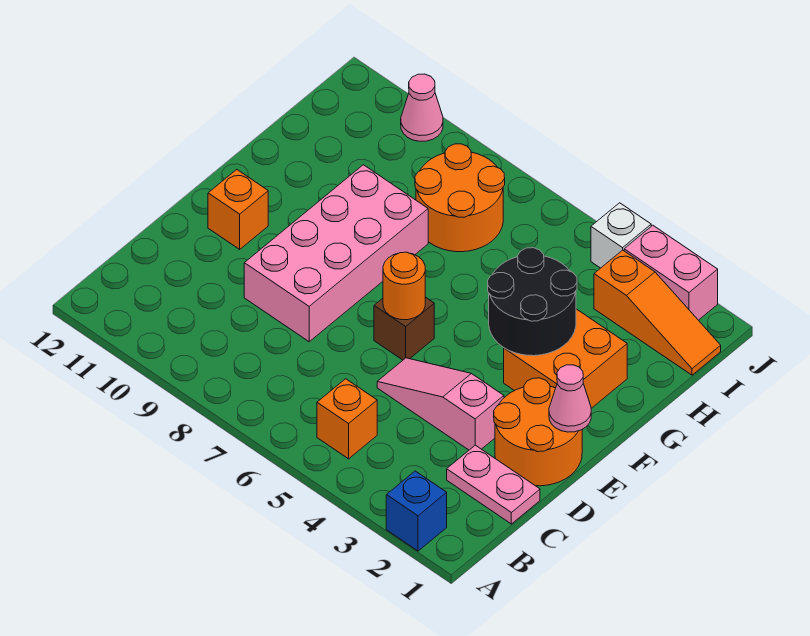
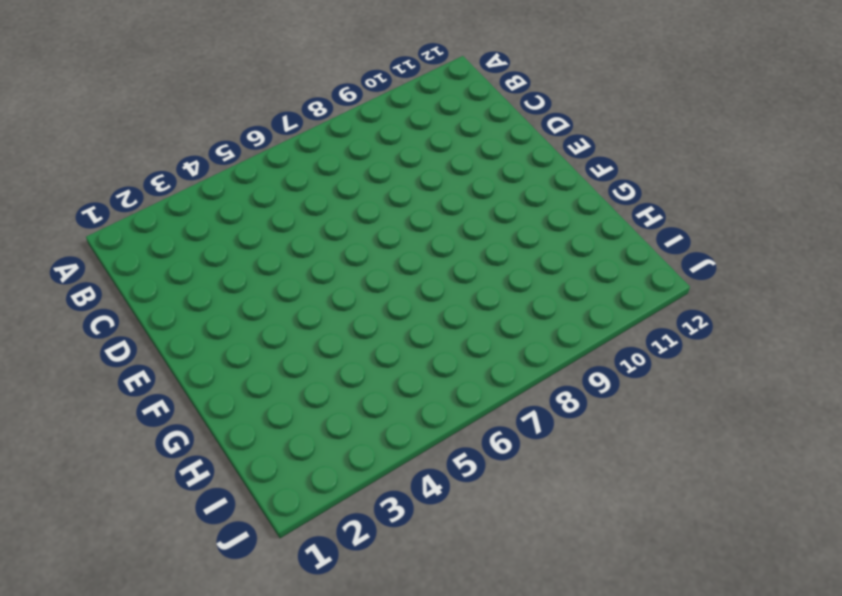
none -> blue brick A2 level 1
none -> orange brick B5 level 1
none -> pink plate C1:C2 level 1

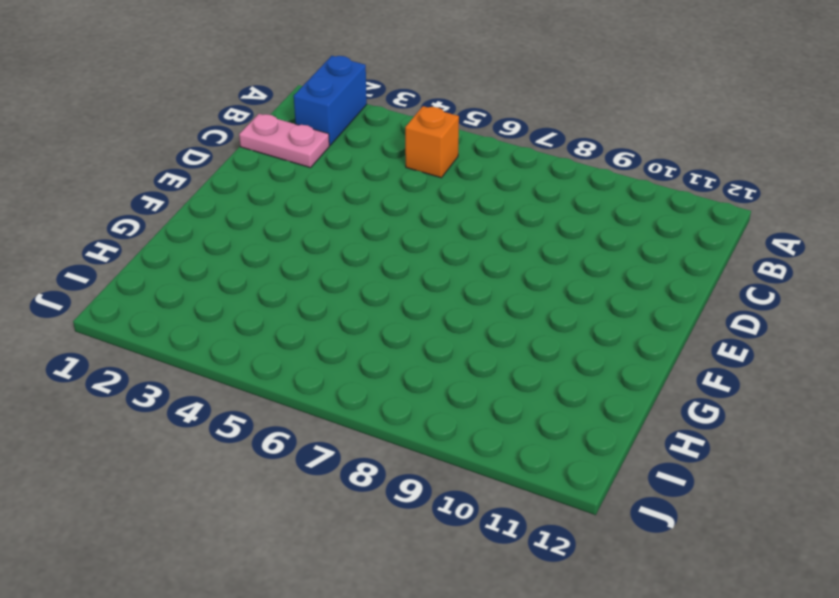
blue brick A2:B2 level 1 -> blue brick A2 level 1
none -> orange round brick D1:E2 level 1
none -> pink slope D3:D5 level 1 top 3
none -> pink brick D8:G9 level 1

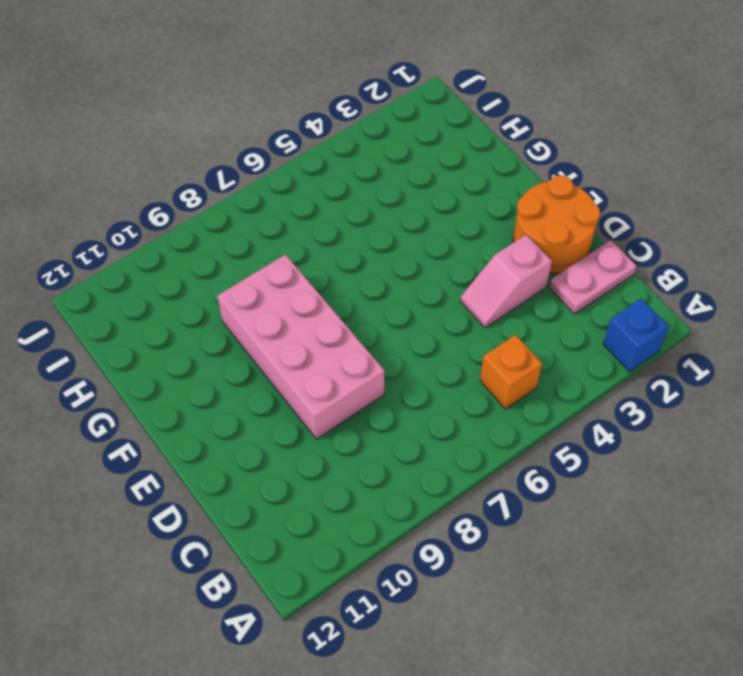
pink slope D3:D4 level 1 top 3 -> pink slope D3:D5 level 1 top 3
none -> brown brick E6 level 1
none -> orange brick E11 level 1
none -> orange brick F2:G3 level 1

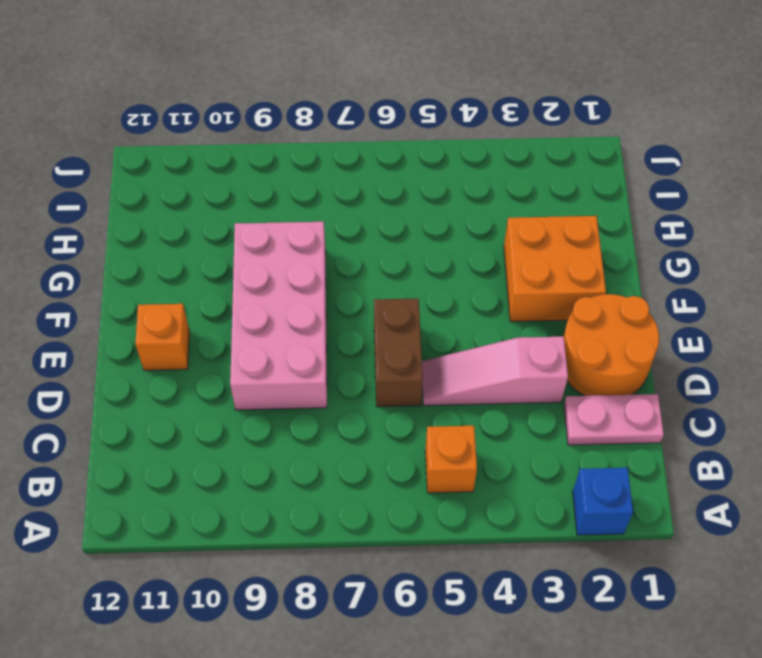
brown brick D6:E6 level 1 -> brown brick E6 level 1
none -> orange round brick H7:I8 level 1
none -> orange slope I1:I3 level 1 top 3
none -> pink brick J2:J3 level 1

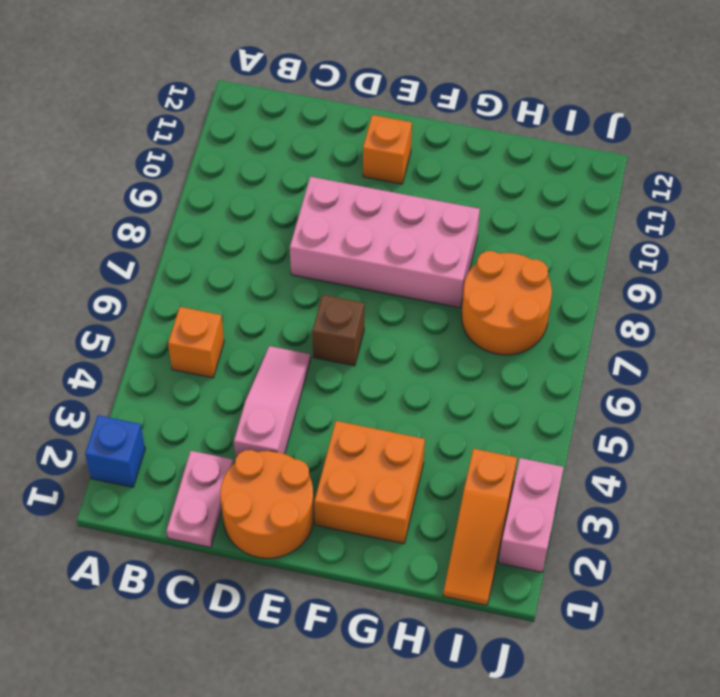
none -> white brick J4 level 1
none -> pink cone J10 level 1
none -> pink cone E1 level 2

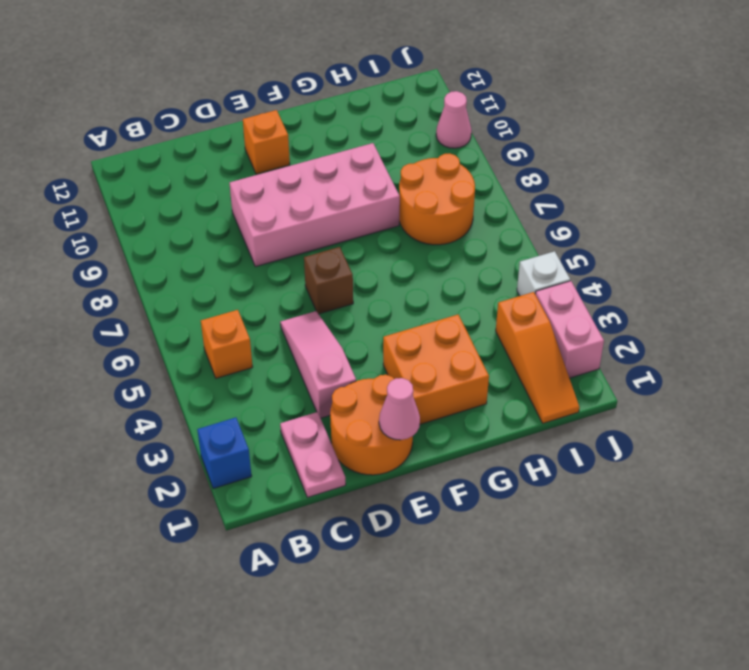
none -> orange round brick E6 level 2
none -> black round brick F3:G4 level 2

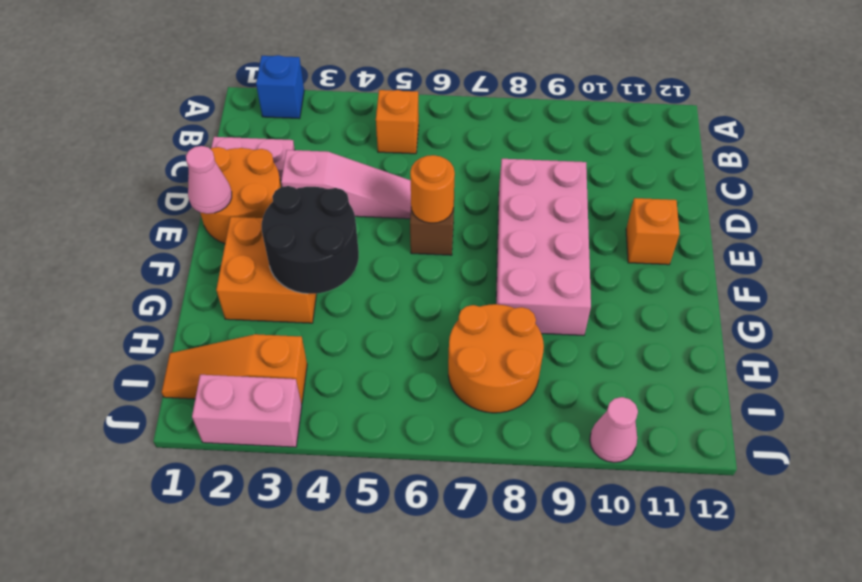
none -> white brick J4 level 1

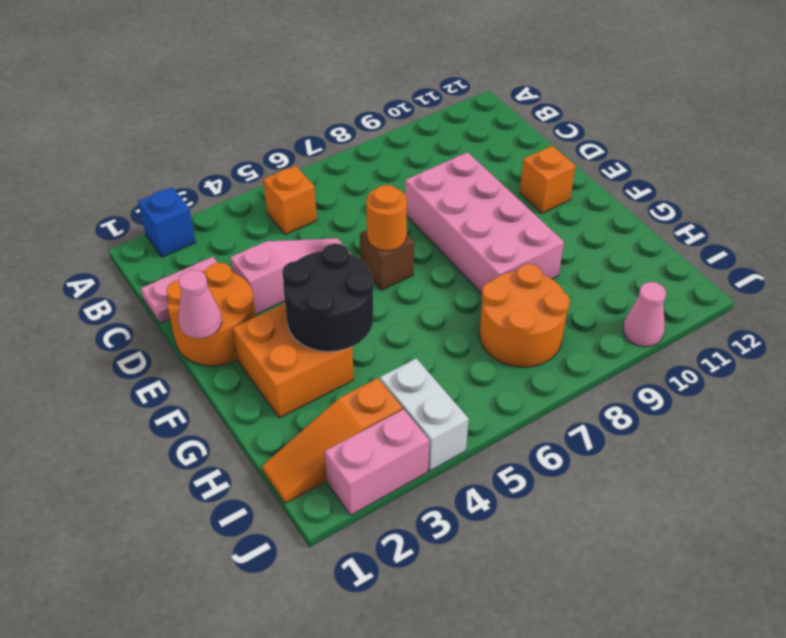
white brick I4:J4 level 1 -> white brick J4 level 1

